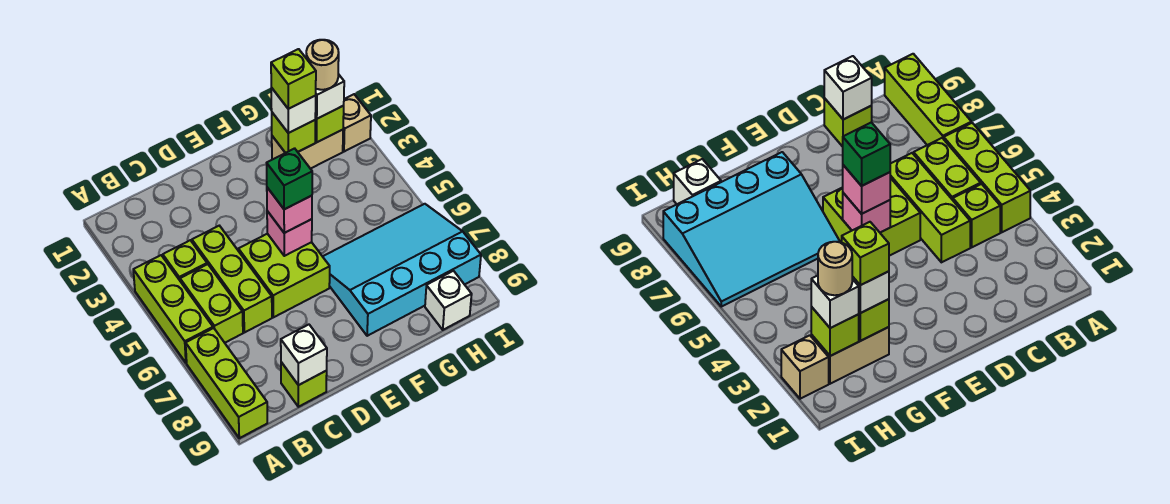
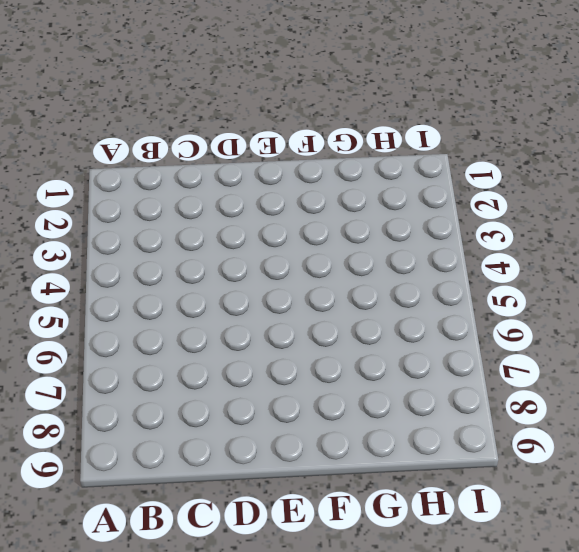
none -> lime brick A4:A6 level 1
none -> lime brick A7:A9 level 1
none -> lime brick B4 level 1

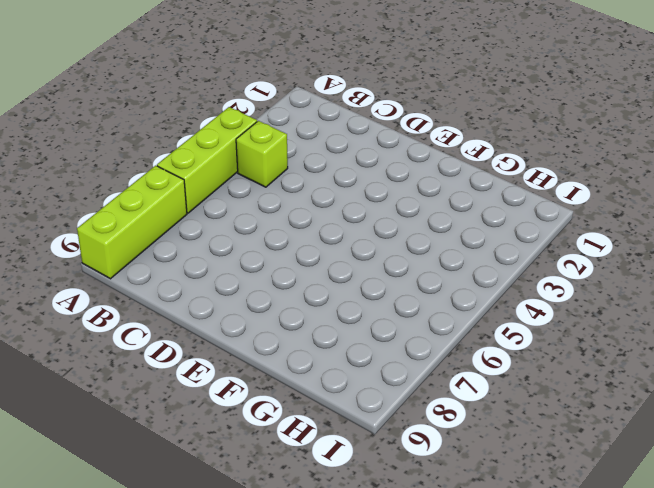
none -> lime brick B5:B6 level 1
none -> lime brick C4:C6 level 1
none -> lime brick C9 level 1

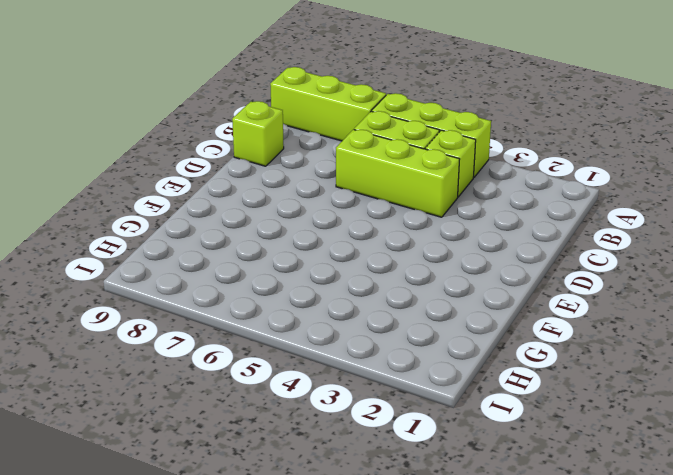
none -> lime brick D5:E6 level 1
none -> cyan slope F6:I8 level 1 top 8
none -> tan brick G2:H2 level 1

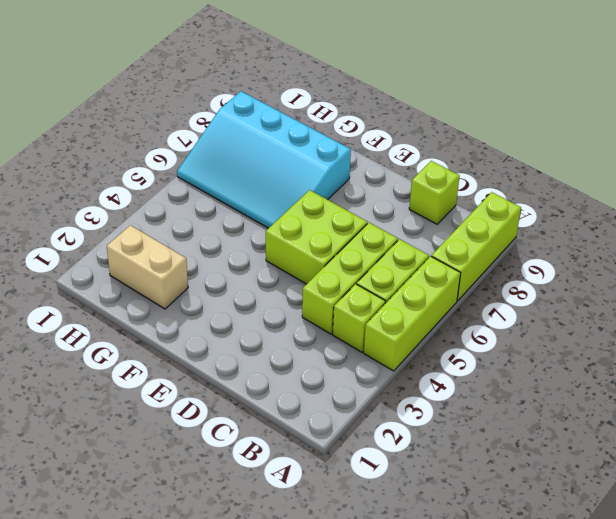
none -> white brick H9 level 1
none -> tan brick I2 level 1
none -> white brick C9 level 2

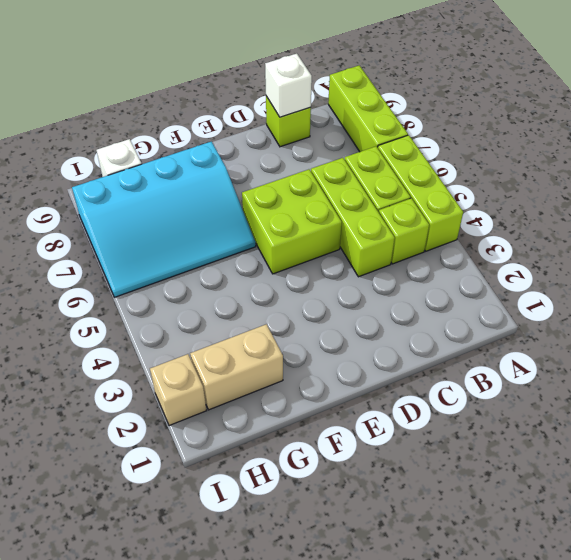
none -> pink brick E5 level 2
none -> lime brick G2 level 2
none -> lime brick H2 level 2

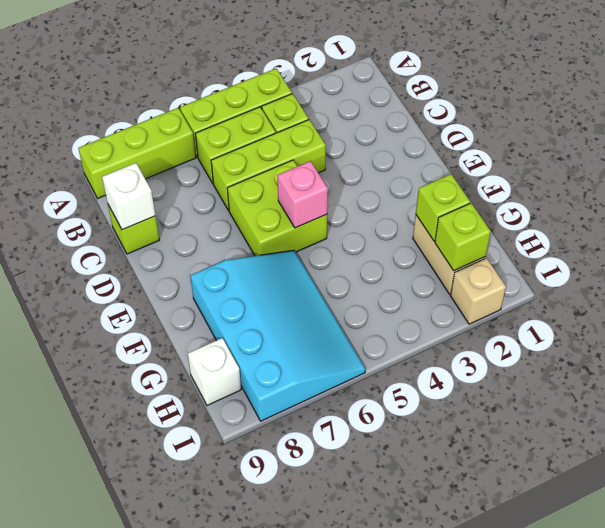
none -> pink brick E5 level 3
none -> white brick G2 level 3
none -> white brick H2 level 3

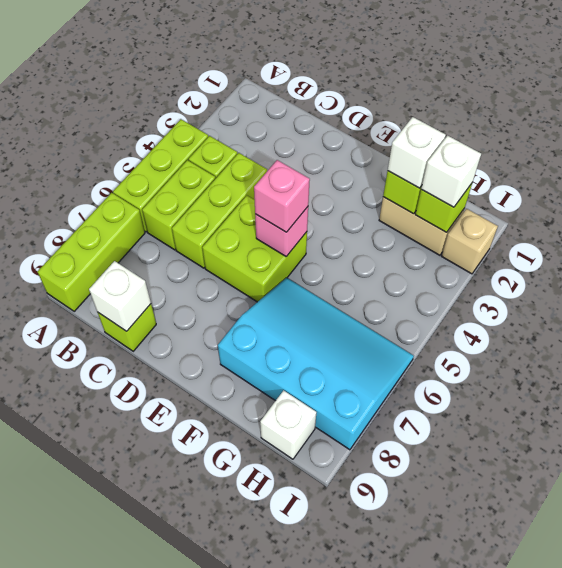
none -> green brick E5 level 4
none -> lime brick G2 level 4
none -> tan round brick H2 level 4

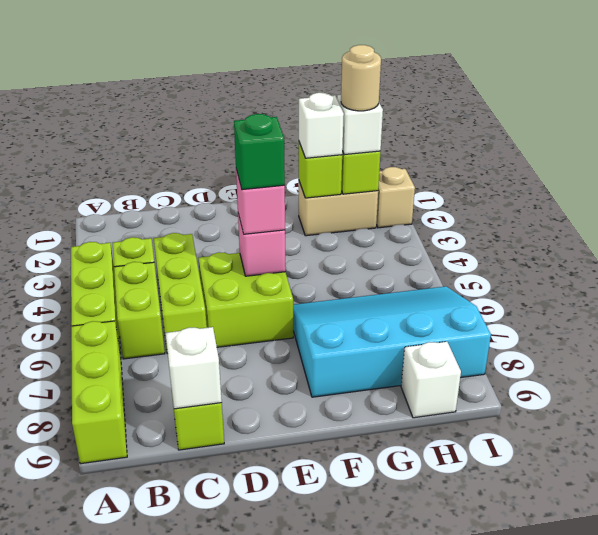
none -> lime brick G2 level 4

